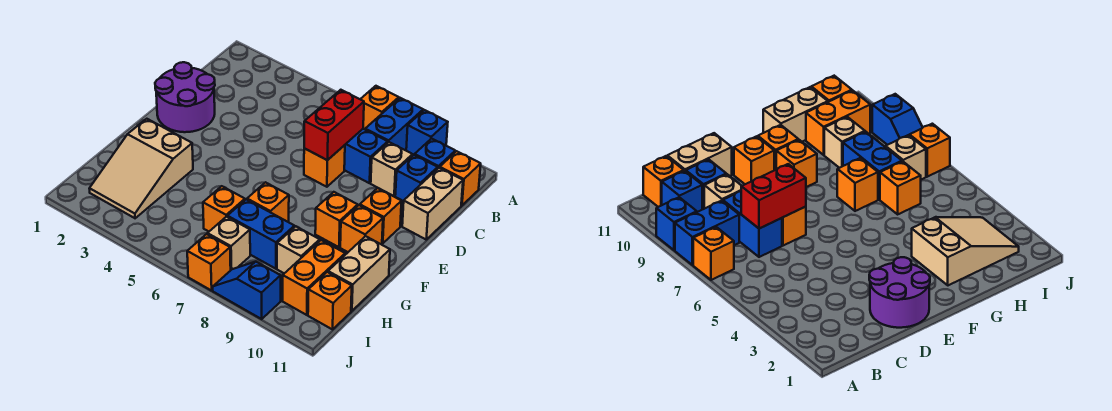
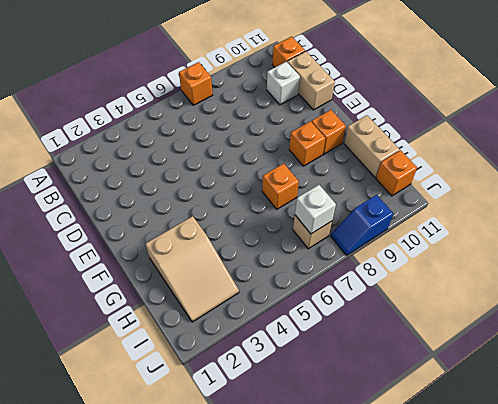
white brick C10 level 1 -> blue brick C10 level 1
white brick I7 level 2 -> none
none -> blue brick A8:B8 level 1
none -> blue brick A9 level 1
none -> blue brick B10 level 1

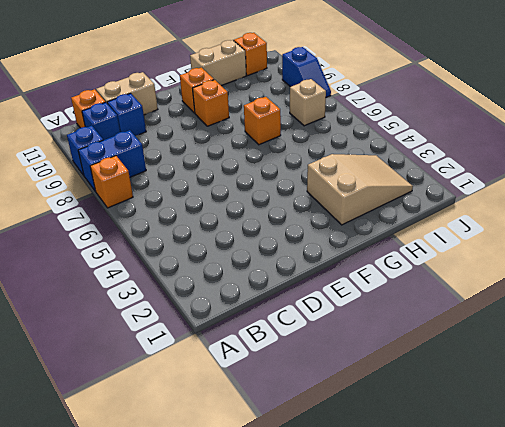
none -> blue brick C7:C8 level 1
none -> tan brick C9 level 1
none -> purple round brick D1:E2 level 1

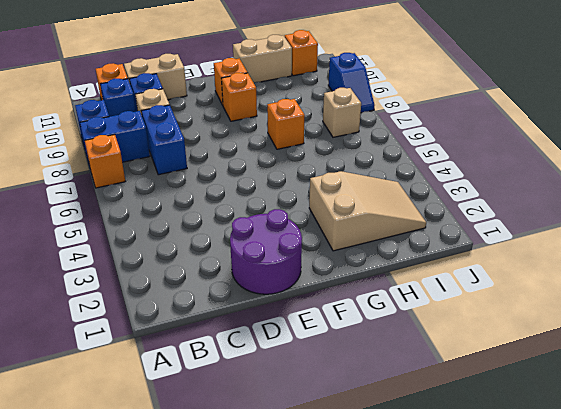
none -> orange brick D7 level 1
none -> orange brick E10 level 1
none -> orange brick H6 level 1

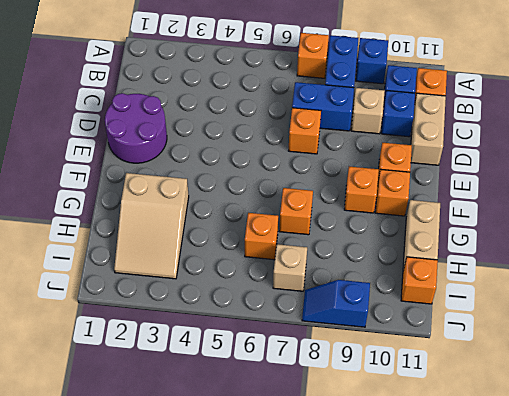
none -> blue brick H7:H8 level 1
none -> tan brick H9 level 1
none -> orange brick H10:I10 level 1

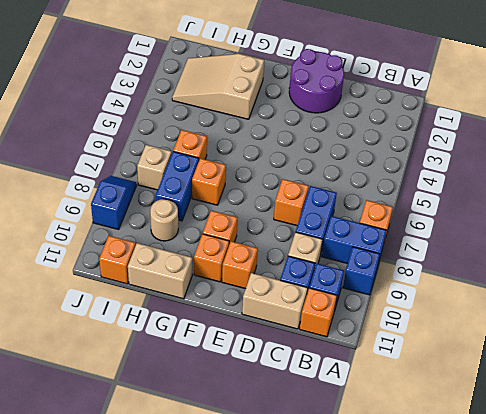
tan round brick H9 level 1 -> tan brick H9 level 1
none -> orange brick H10:I10 level 1
none -> orange brick J7 level 1
none -> red brick C7:D7 level 2

